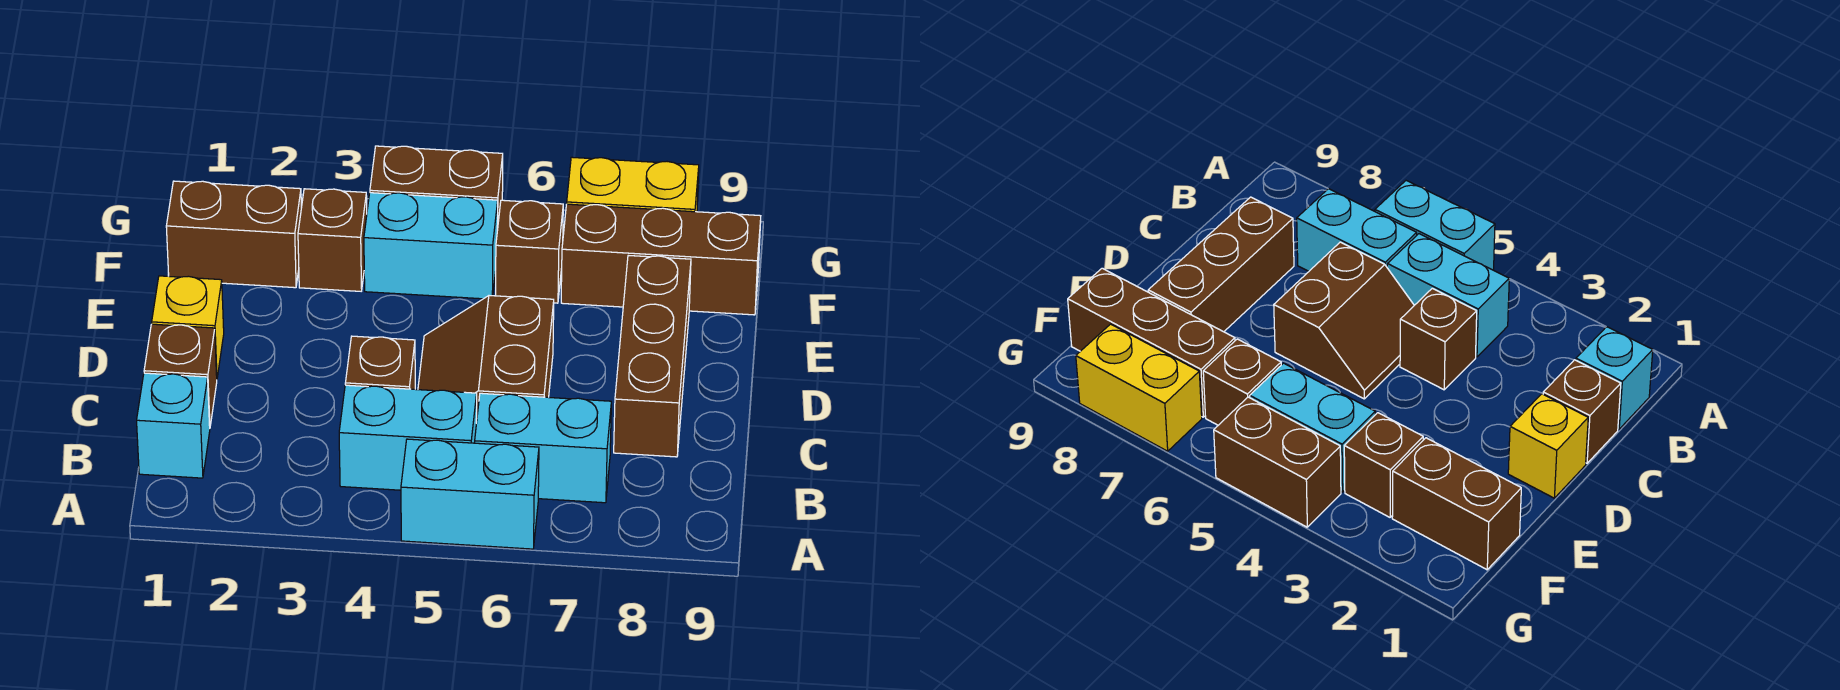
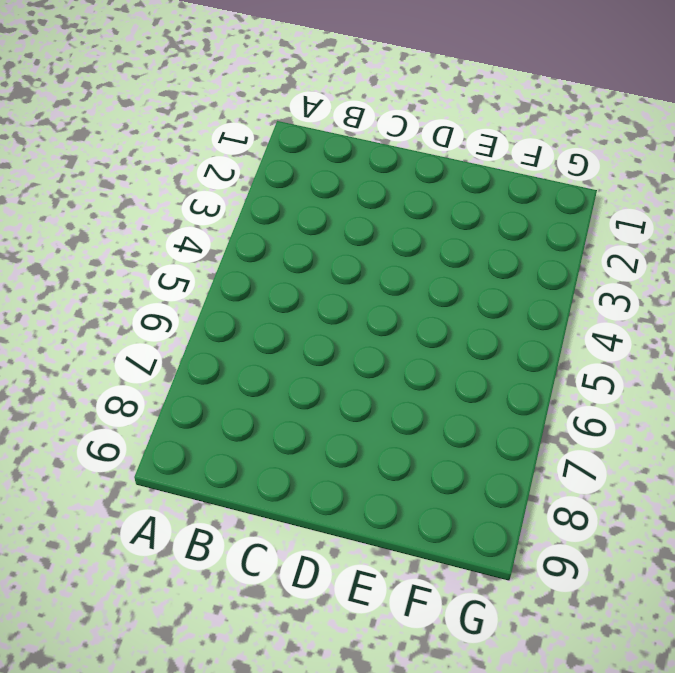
none -> cyan brick A5:A6 level 1
none -> cyan brick B1 level 1
none -> cyan brick B4:B5 level 1

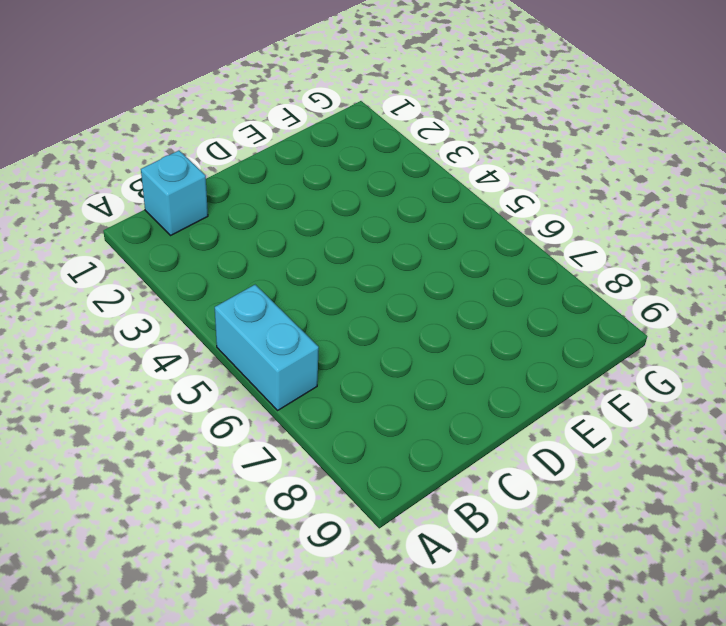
none -> cyan brick B4:B5 level 1
none -> cyan brick B6:B7 level 1
none -> brown brick C1 level 1

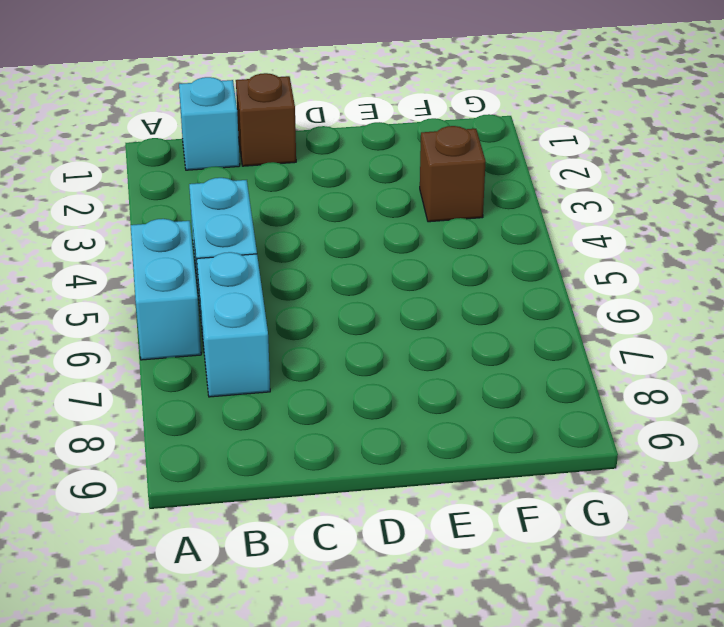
none -> brown brick C4 level 1
none -> brown slope C5:D6 level 1 top 6
none -> brown brick C8:E8 level 1

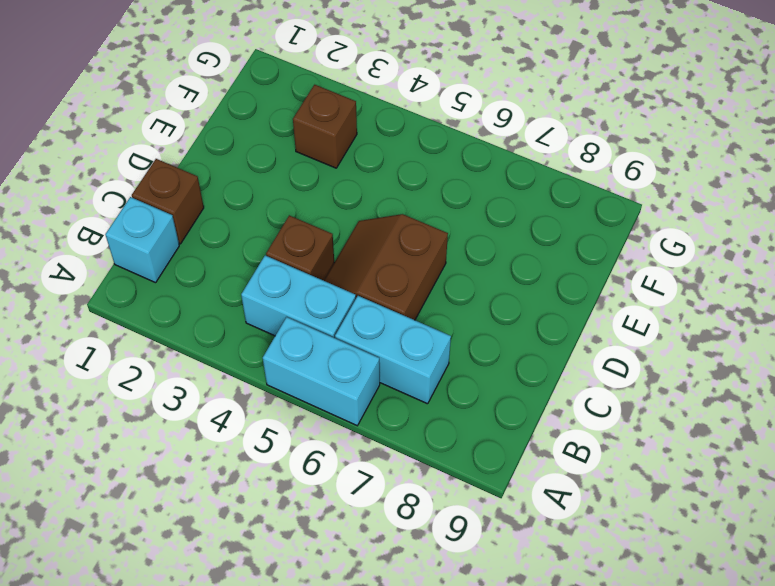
none -> brown brick C8:E8 level 1
none -> yellow brick D1 level 1
none -> brown brick F1:F2 level 1

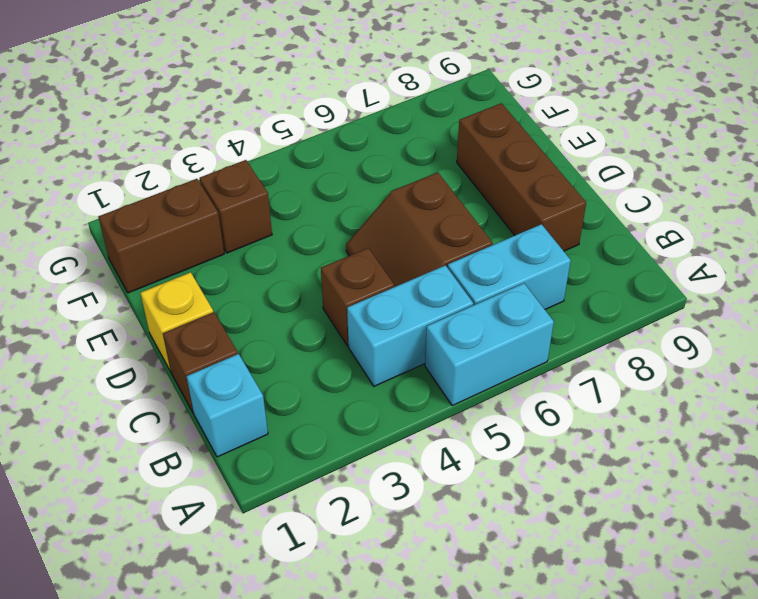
none -> cyan brick F4:F5 level 1
none -> brown brick F6 level 1
none -> brown brick F7:F9 level 1

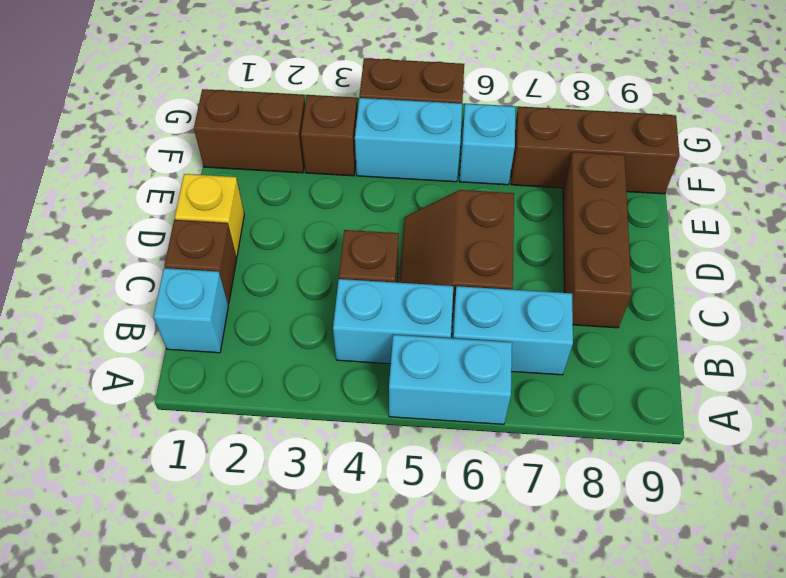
cyan brick F6 level 1 -> brown brick F6 level 1
none -> yellow brick G7:G8 level 1

